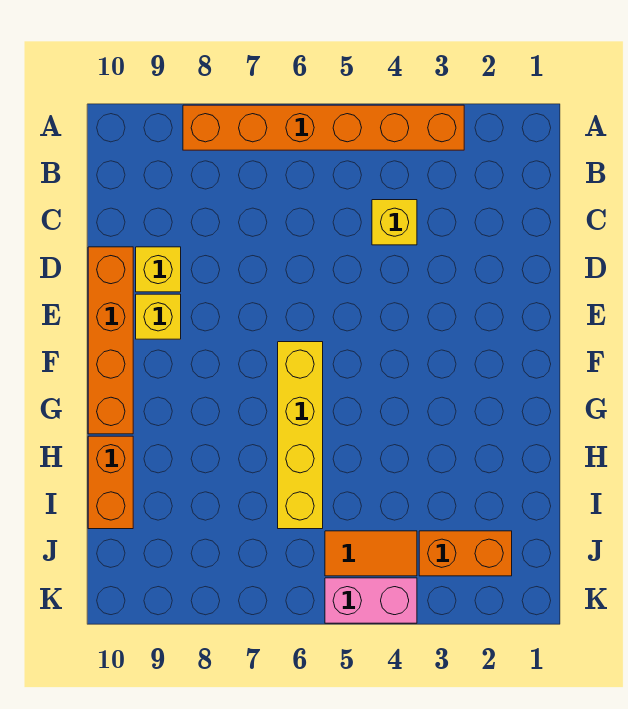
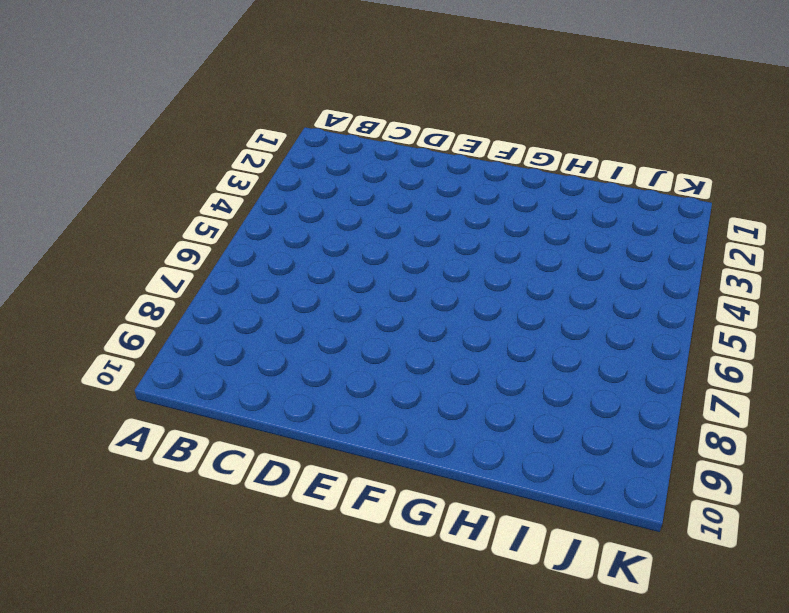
none -> orange brick A3:A8 level 1
none -> yellow brick C4 level 1

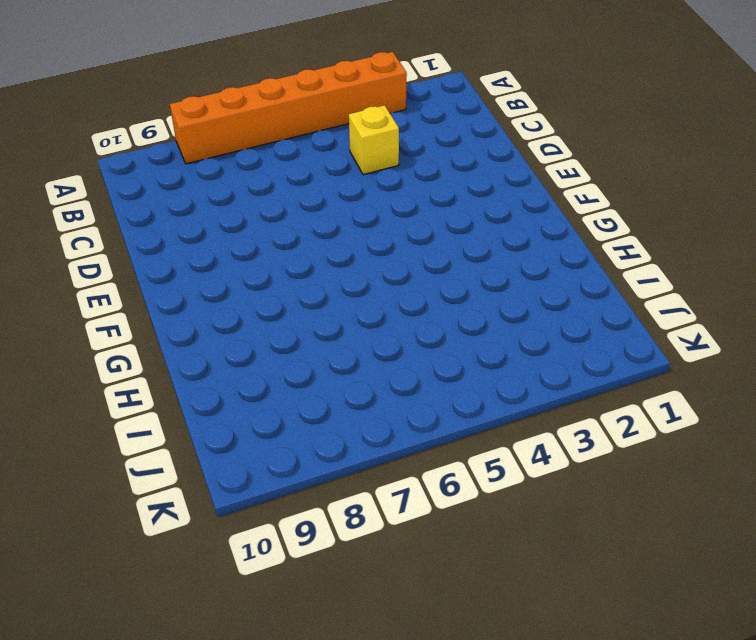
none -> yellow brick D9 level 1
none -> orange brick D10:G10 level 1

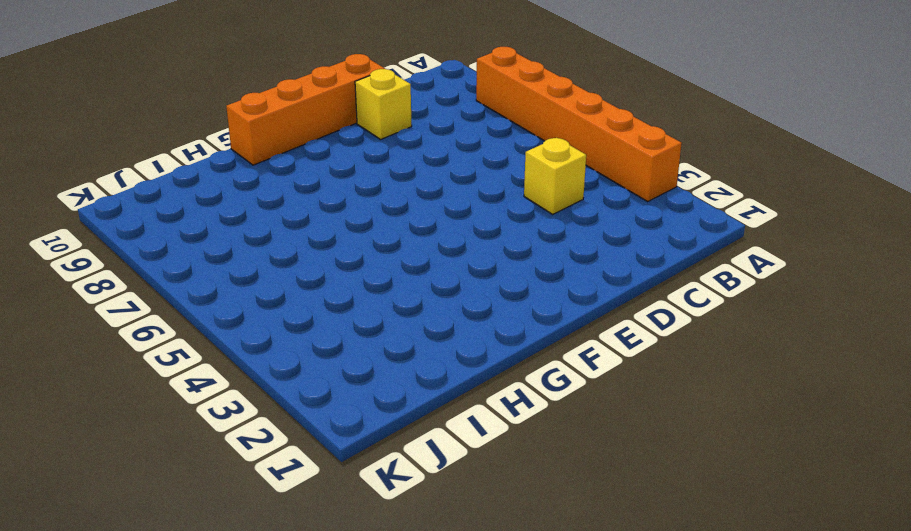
none -> yellow brick E9 level 1
none -> yellow brick F6:I6 level 1

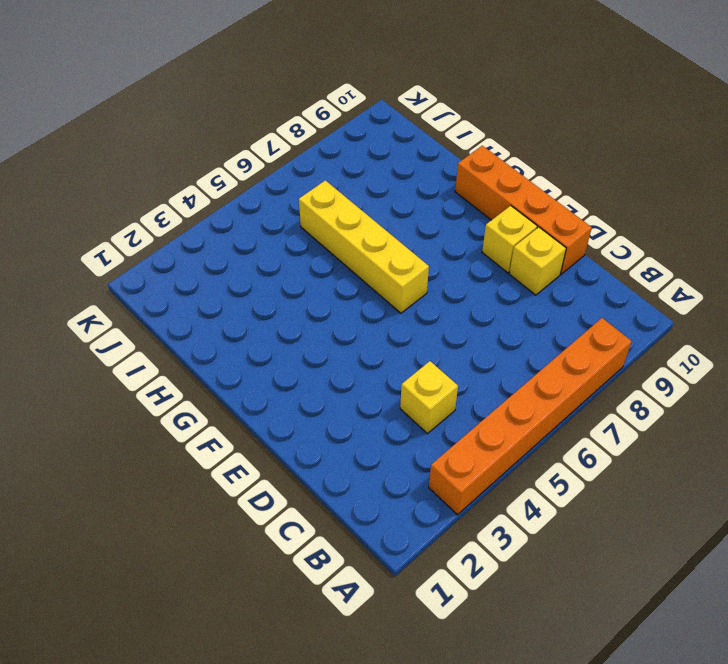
none -> orange brick H10:I10 level 1
none -> orange brick J2:J3 level 1

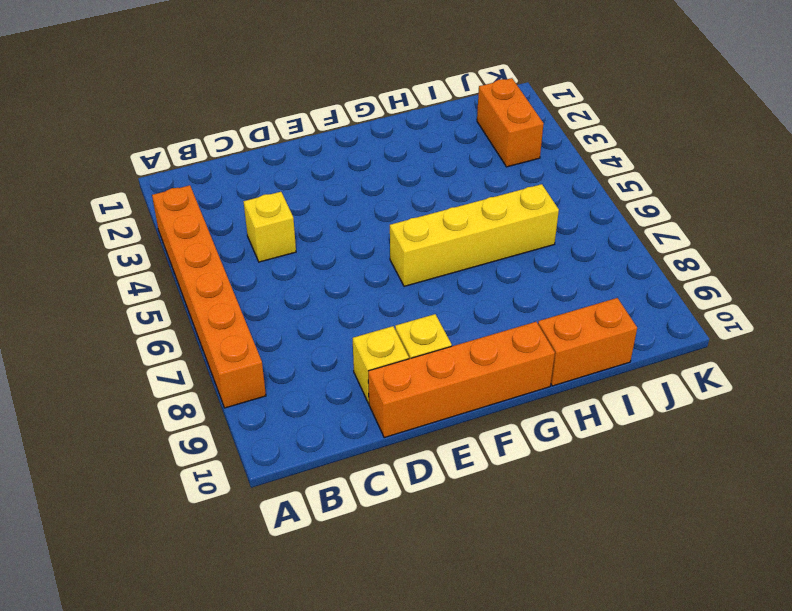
none -> orange tile J4:J5 level 1
none -> pink brick K4:K5 level 1

